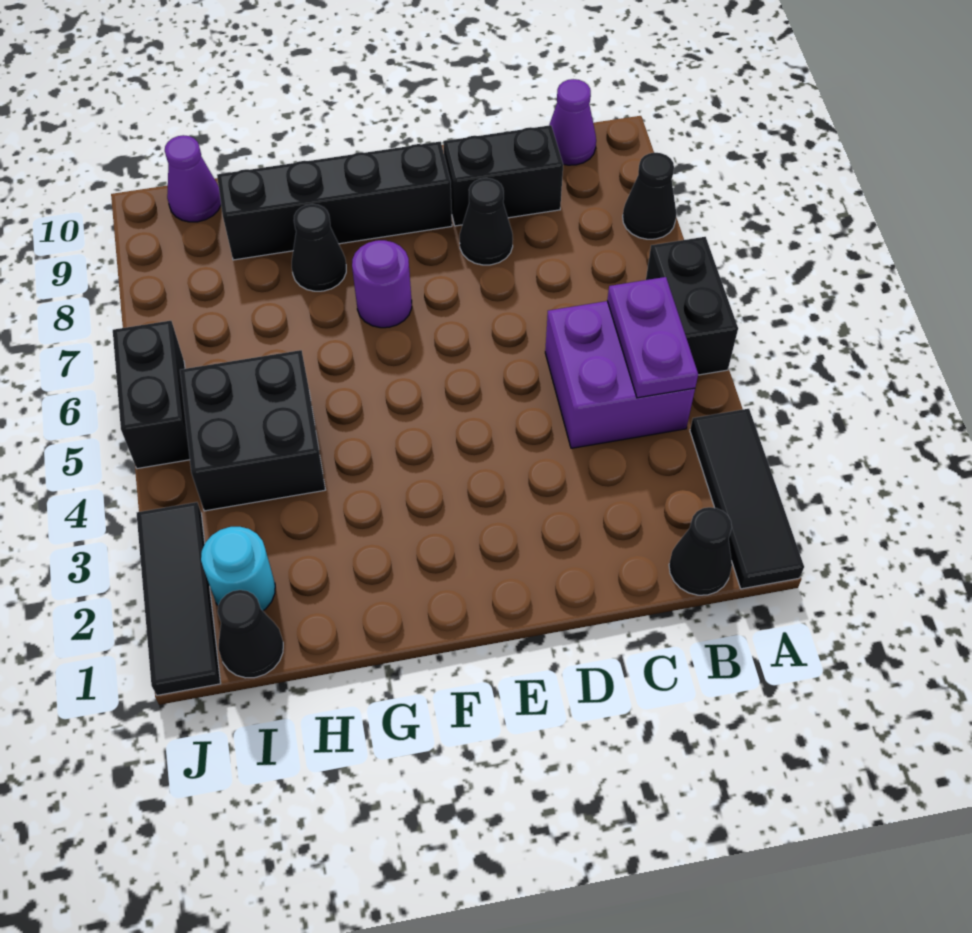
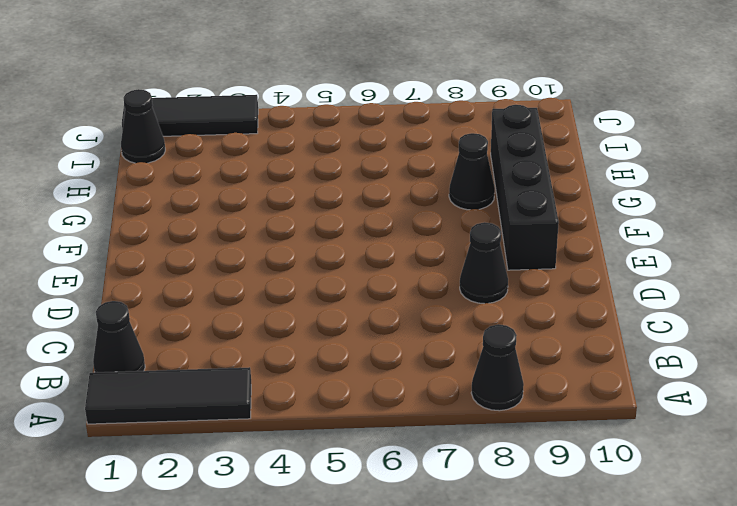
none -> black brick A5:A6 level 1
none -> purple brick B4:C5 level 1
none -> purple cone B10 level 1

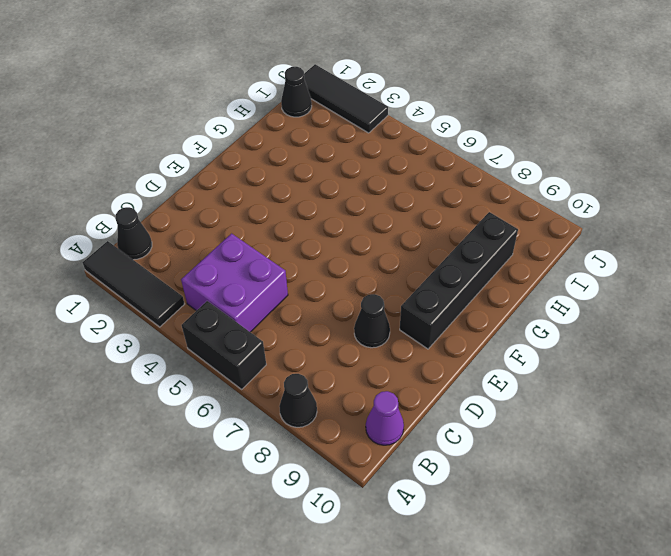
none -> black brick C9:D9 level 1
none -> purple round brick F7 level 1
none -> black cone G8 level 1

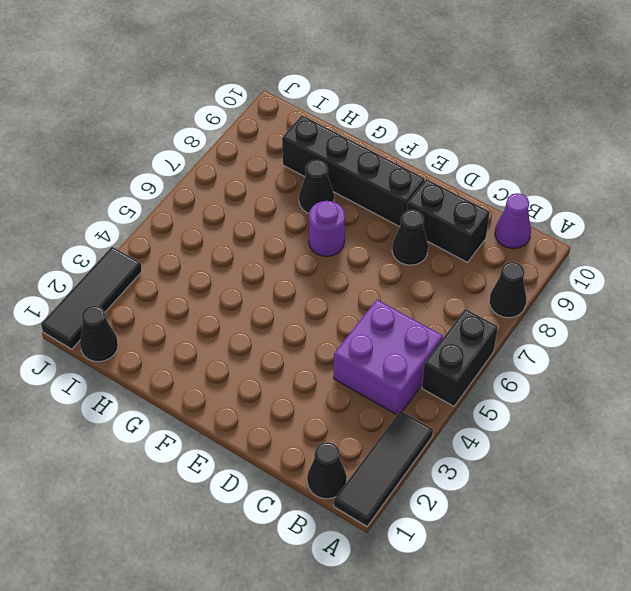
none -> black brick H4:I5 level 1
none -> cyan round brick I2 level 1
none -> purple cone I10 level 1

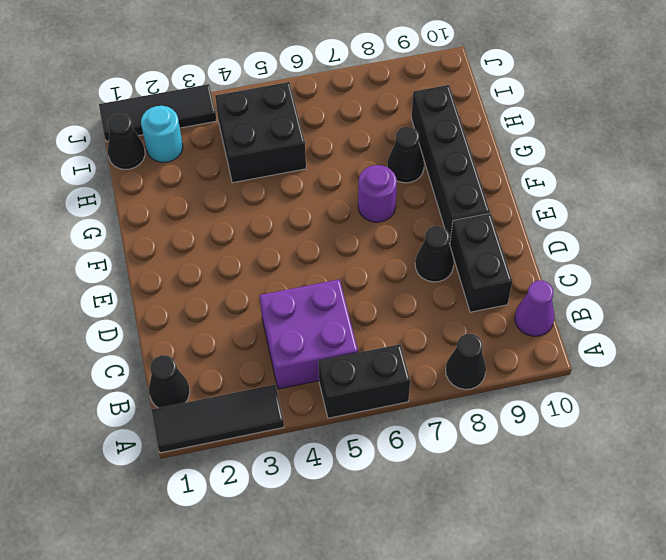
none -> purple cone I10 level 1
none -> black brick J5:J6 level 1
none -> purple plate B4:B5 level 2

